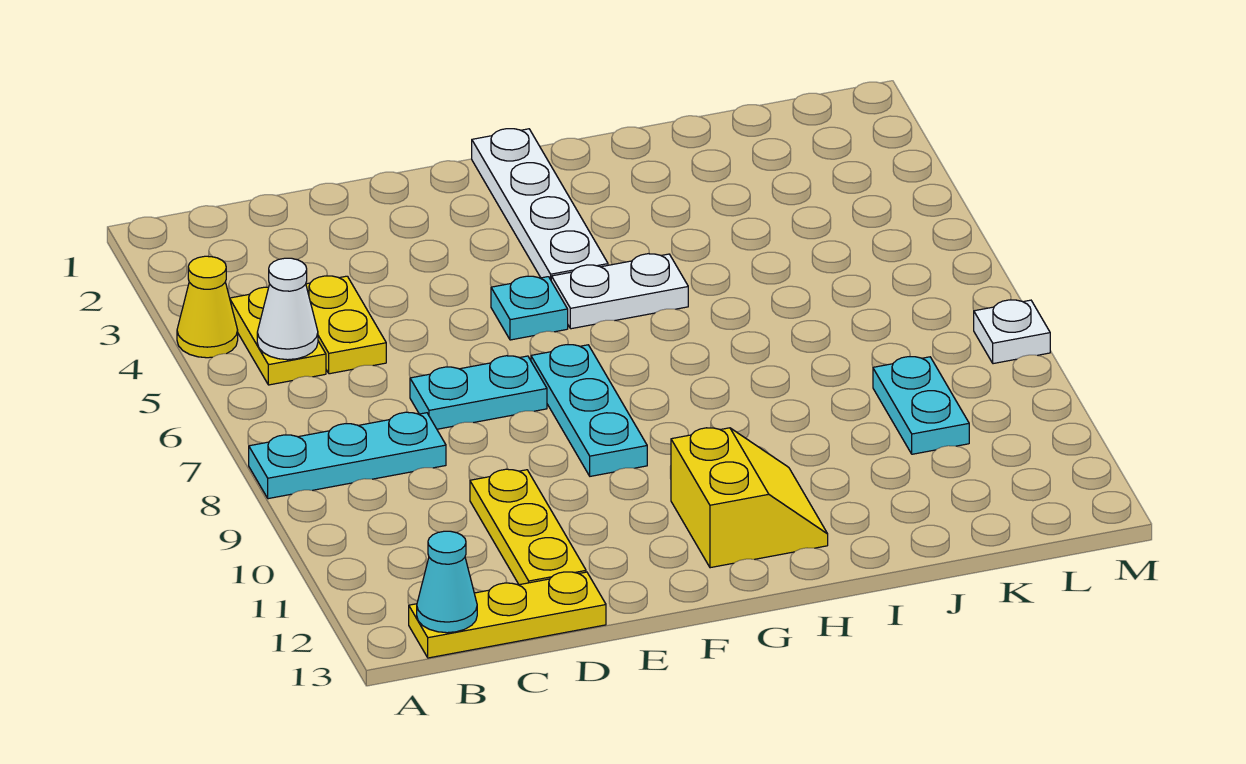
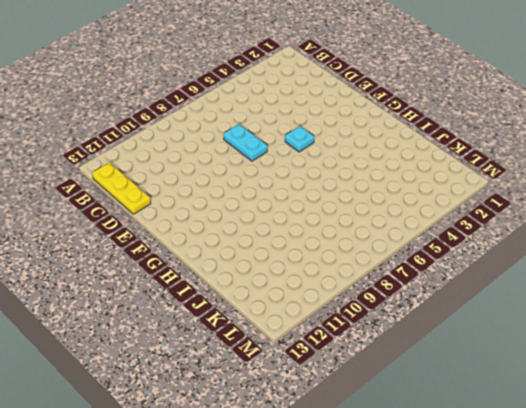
none -> yellow cone A4 level 1
none -> cyan plate A8:C8 level 1
none -> yellow plate B4:B5 level 1

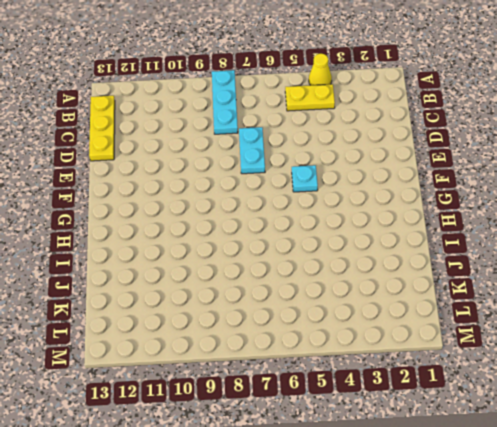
none -> yellow plate C4:C5 level 1
none -> yellow plate D10:D12 level 1
none -> cyan plate F7:F9 level 1

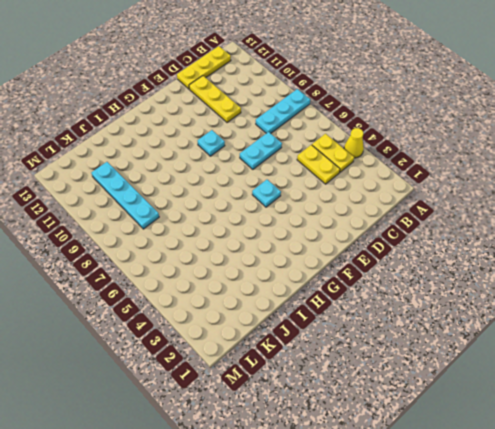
cyan plate F9 level 1 -> cyan plate F7:F9 level 1
cyan plate K8:K11 level 1 -> cyan plate K9:K10 level 1
none -> white plate G1:G4 level 1
none -> white plate G5:H5 level 1
none -> yellow slope G11:H12 level 1 top G

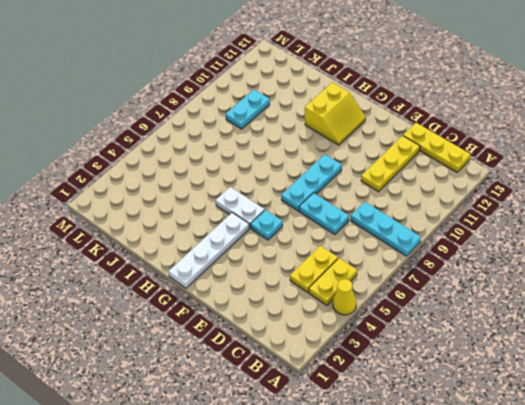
yellow slope G11:H12 level 1 top H -> yellow slope G11:H12 level 1 top G
none -> white plate M8 level 1
none -> white cone B5 level 2
none -> cyan cone B13 level 2

